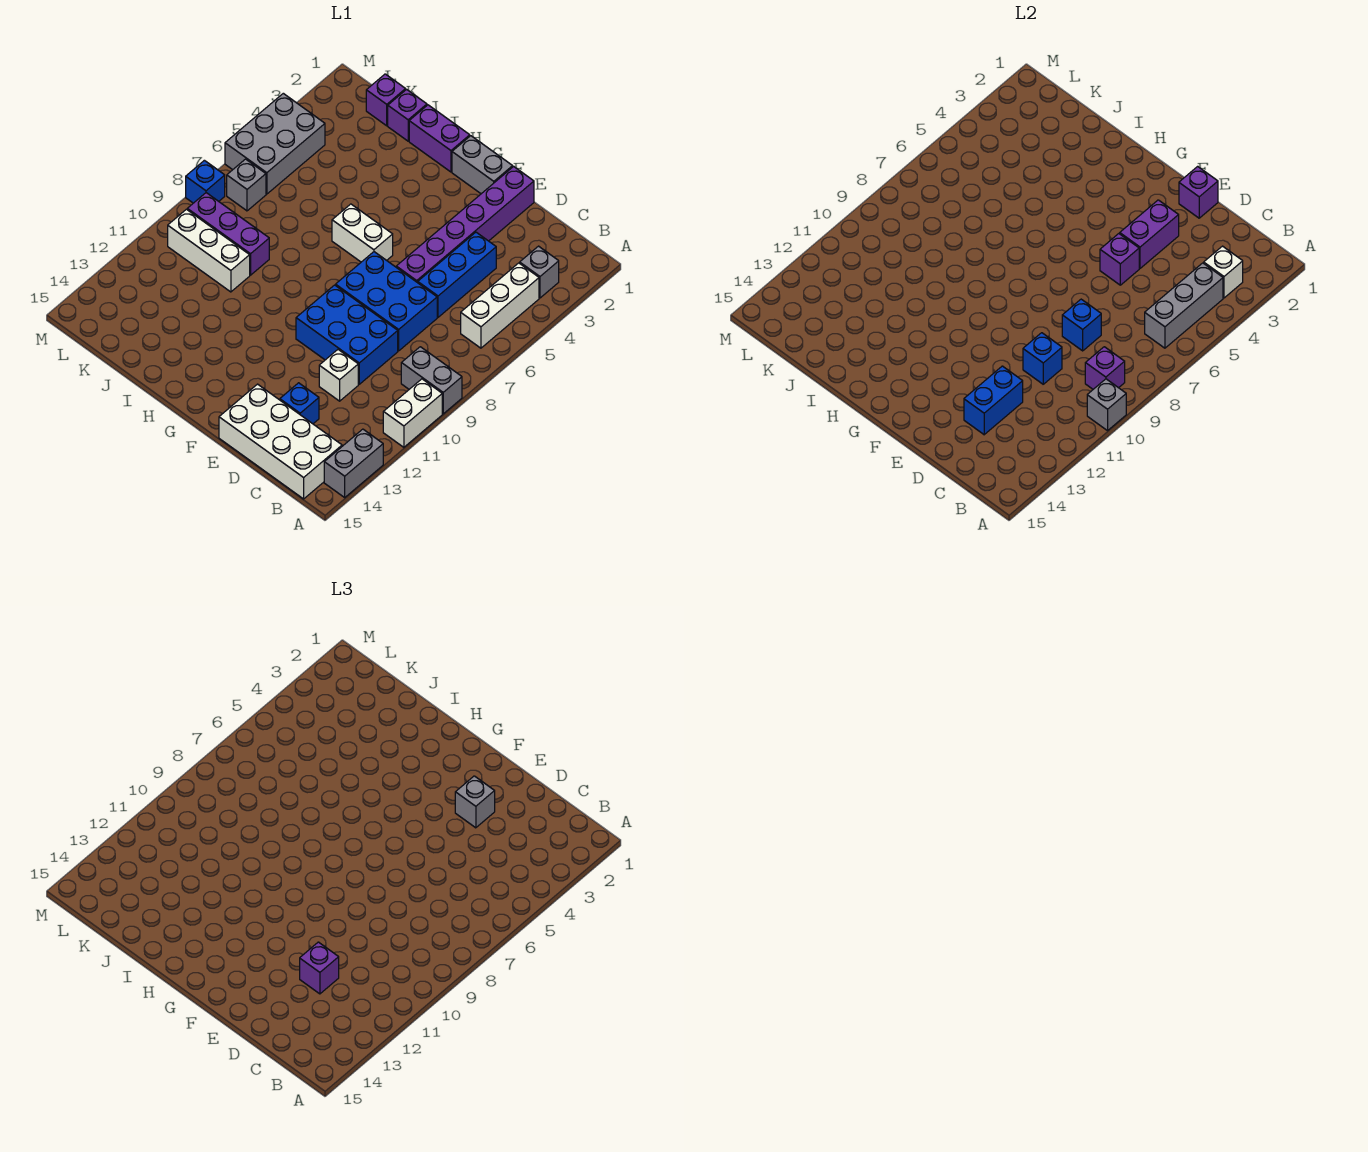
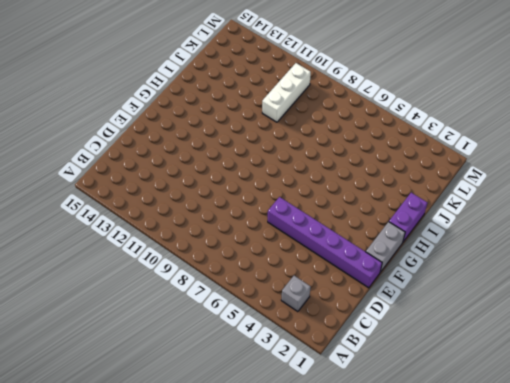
none -> grey brick A9:B9 level 1
none -> white brick A10:A11 level 1
none -> grey brick A13:A14 level 1
none -> white brick B4:B6 level 1

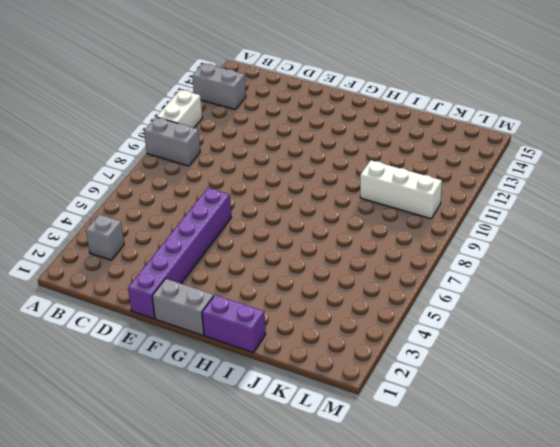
grey brick A13:B13 level 1 -> grey brick A13:A14 level 1
none -> white brick B4:B6 level 1
none -> white brick B14:E15 level 1
none -> blue brick D4:D6 level 1
none -> blue brick D7:F8 level 1

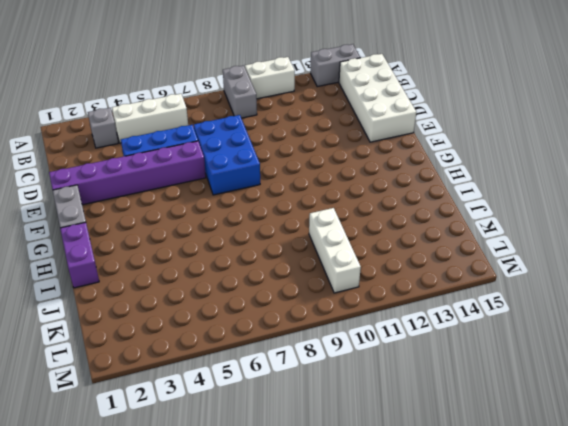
none -> blue brick D9:F10 level 1
none -> white brick D11 level 1
none -> blue brick D13 level 1
none -> white brick G6:H6 level 1

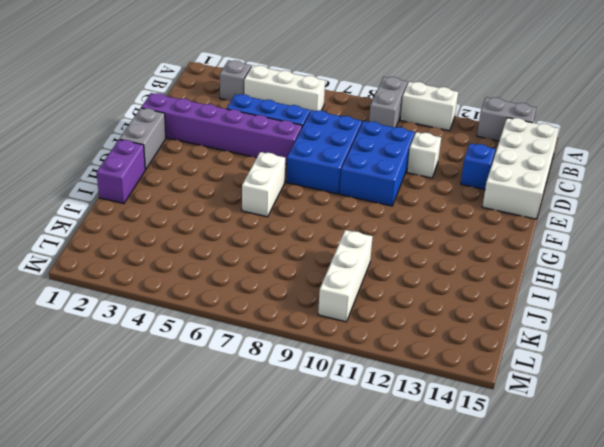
none -> purple brick J1 level 1
none -> purple brick J9:L9 level 1
none -> purple brick K1 level 1
none -> grey brick L4:M6 level 1

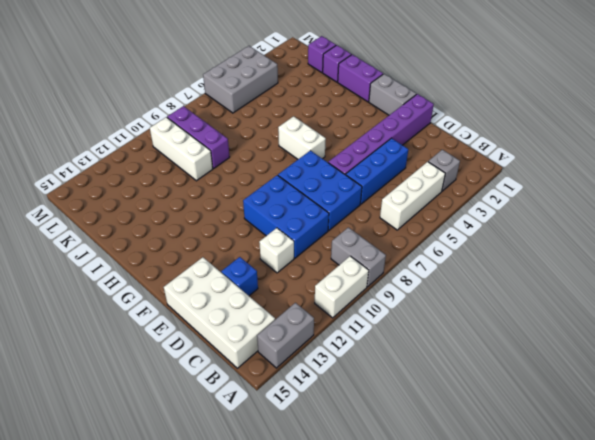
none -> grey brick L7 level 1
none -> blue brick M8 level 1
none -> grey brick A10 level 2
none -> white brick B3 level 2

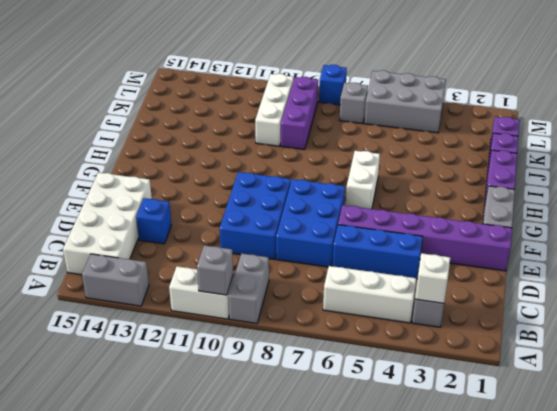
none -> white brick D11 level 1
none -> grey brick B4:B6 level 2
none -> purple brick B9 level 2
none -> blue brick D8 level 2

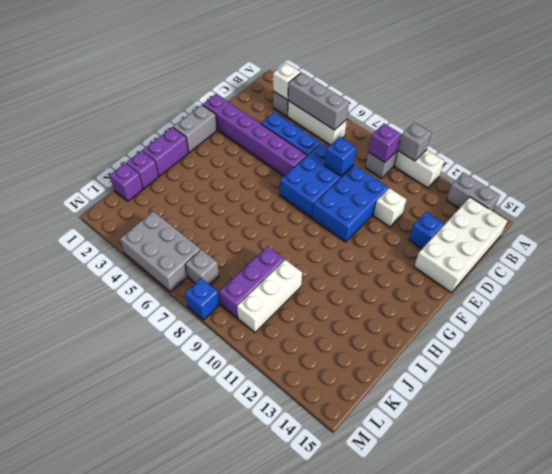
none -> white brick G6:H6 level 1
none -> blue brick D10 level 2
none -> blue brick D12:D13 level 2
none -> purple brick E1 level 2

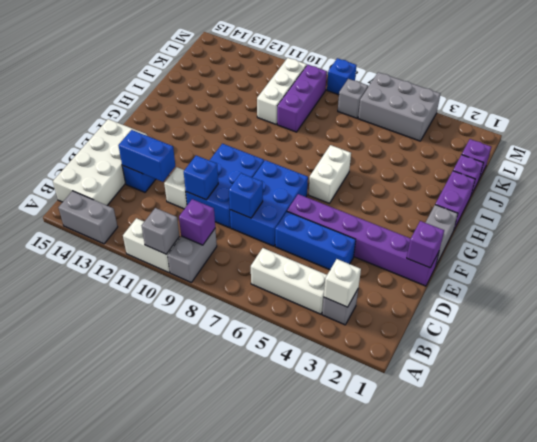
none -> grey brick B4:B6 level 2
none -> purple brick E3:E4 level 2
none -> purple brick E5 level 2
none -> purple brick D12 level 3

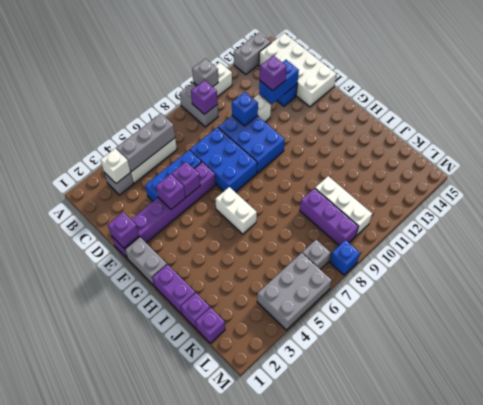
purple brick E4 level 2 -> purple brick E3:E4 level 2
none -> blue brick D8 level 2
none -> grey brick E3 level 3

